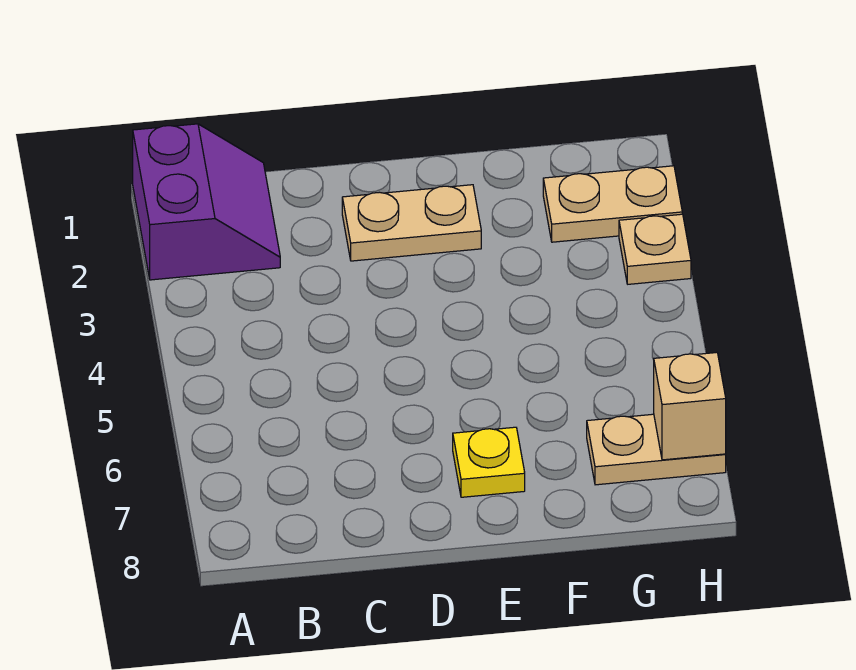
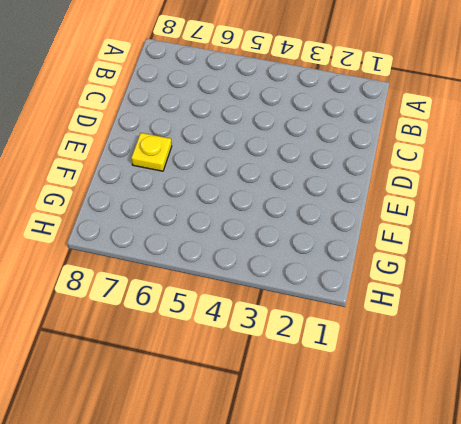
none -> purple slope A1:B2 level 1 top A
none -> tan plate D2:E2 level 1

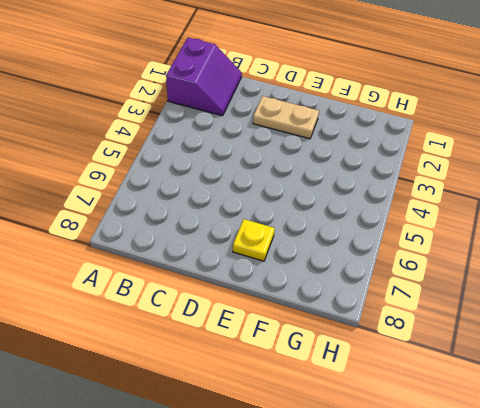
none -> tan plate G2:H2 level 1
none -> tan plate G7:H7 level 1

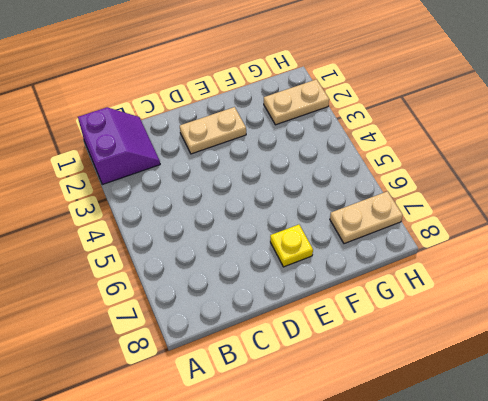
none -> tan plate H3 level 1
none -> tan brick H7 level 2

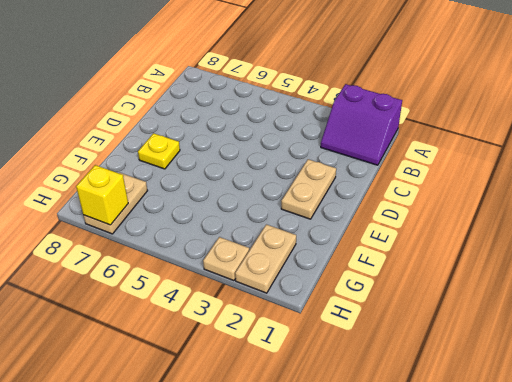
yellow brick H7 level 2 -> tan brick H7 level 2

